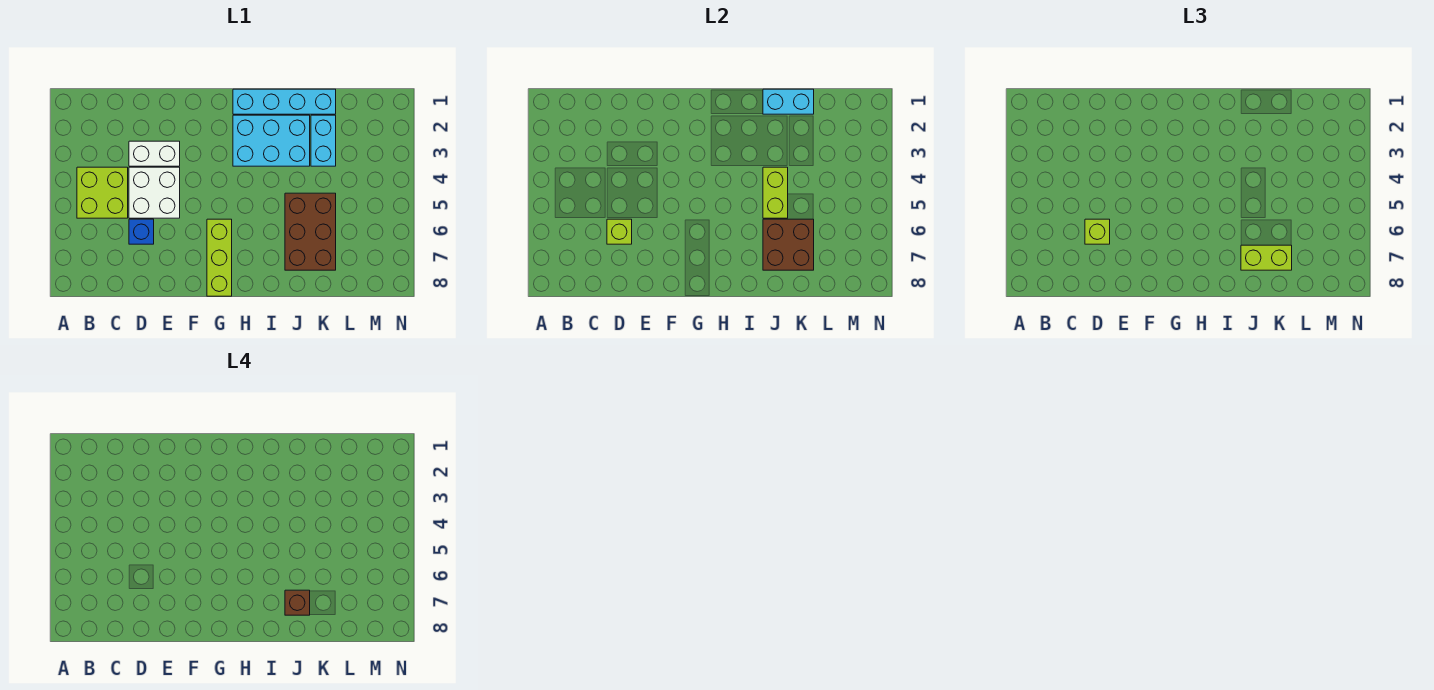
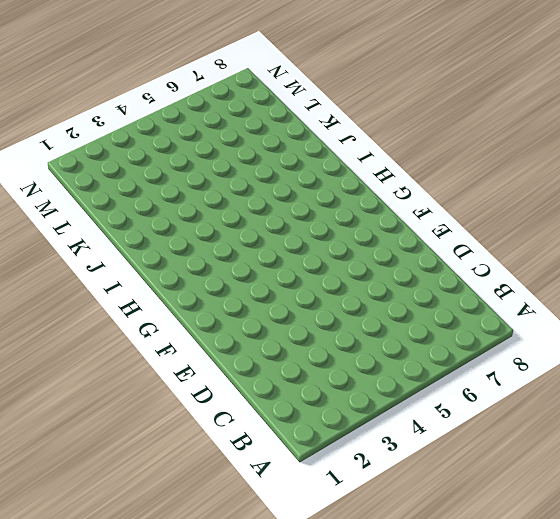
none -> lime brick B4:C5 level 1
none -> white brick D3:E3 level 1
none -> white brick D4:E5 level 1

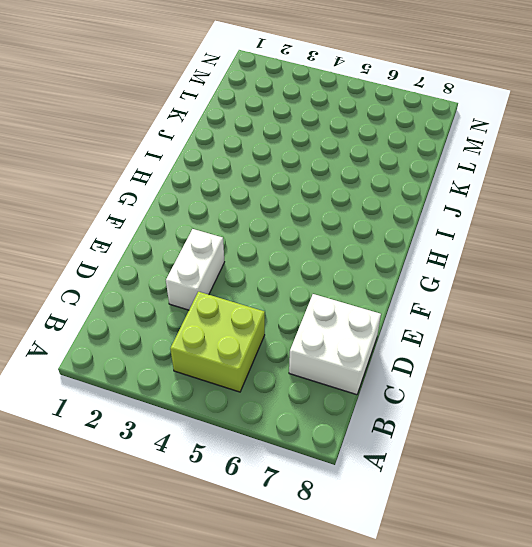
white brick C7:D8 level 1 -> white brick D4:E5 level 1
none -> blue brick D6 level 1
none -> lime brick G6:G8 level 1
none -> cyan brick H1:K1 level 1

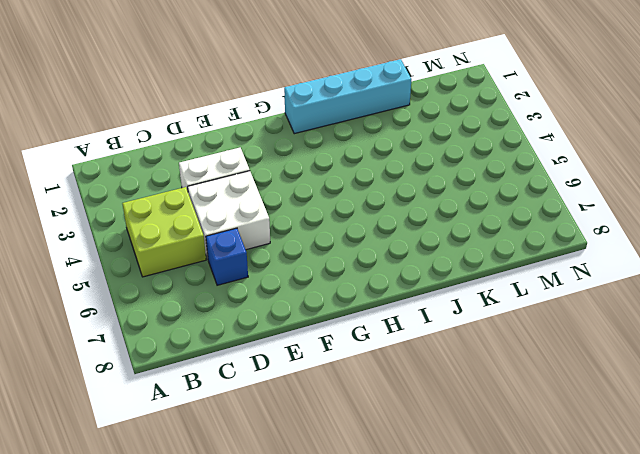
none -> lime brick G6:G8 level 1
none -> cyan brick H2:J3 level 1
none -> brown brick J5:K7 level 1

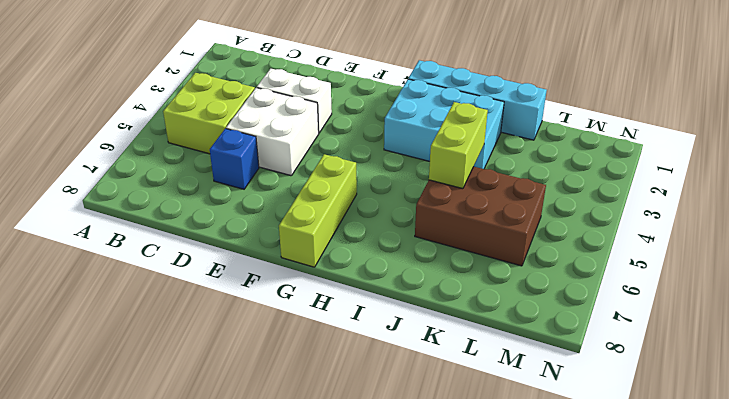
brown brick J5:L6 level 1 -> brown brick J5:K7 level 1
none -> cyan brick K2:K3 level 1
none -> lime brick D6 level 2
none -> cyan brick J1:K1 level 2

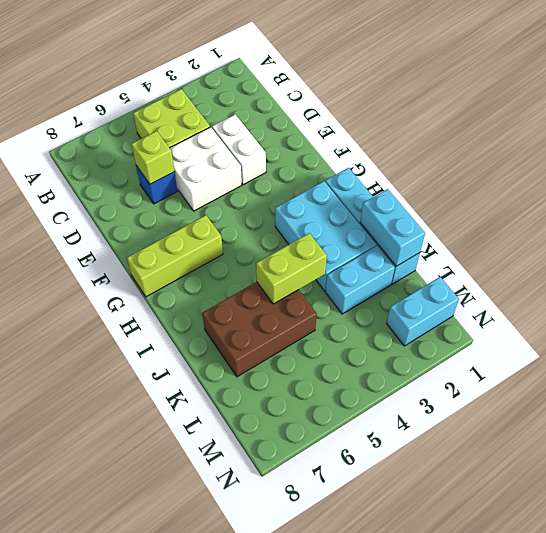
cyan brick M1:M2 level 1 -> none
none -> brown brick J6:K7 level 2
none -> lime brick D6 level 3
none -> lime brick J7:K7 level 3

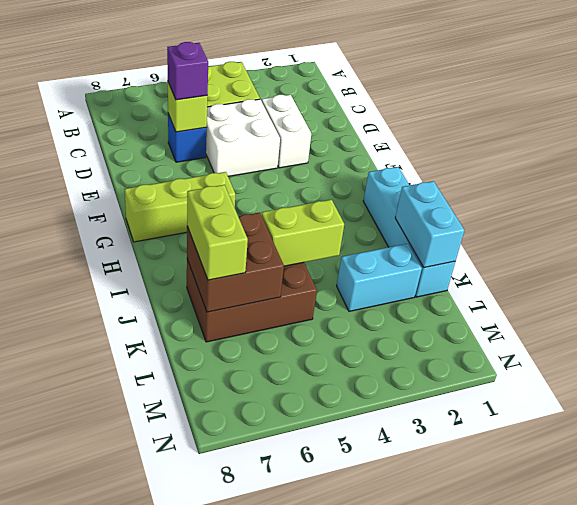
purple brick D6 level 3 -> lime brick D6 level 3
none -> cyan brick H2:J3 level 1
none -> brown brick J7 level 4

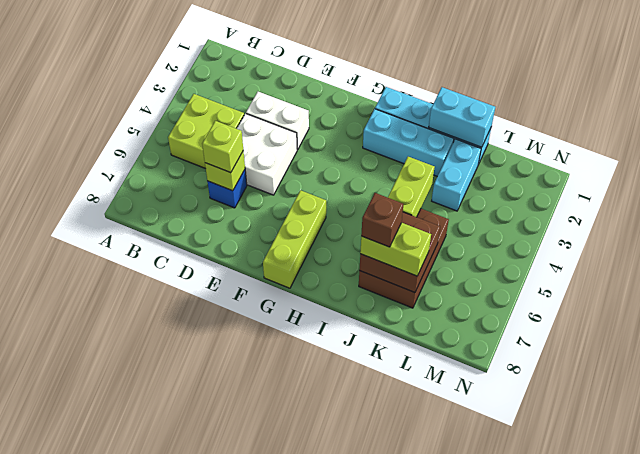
cyan brick H2:J2 level 1 -> cyan brick H2:J3 level 1

